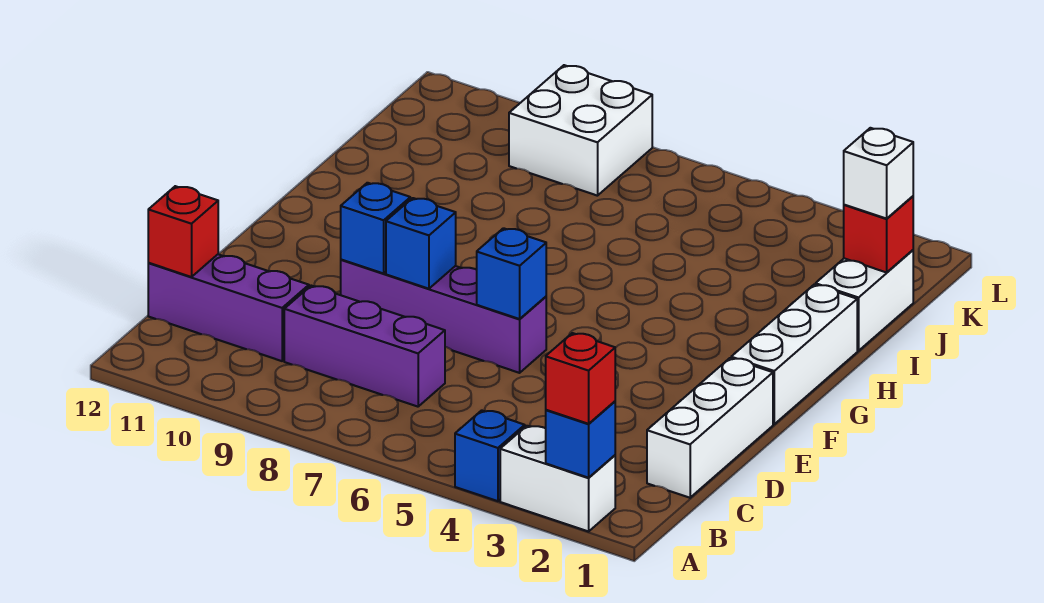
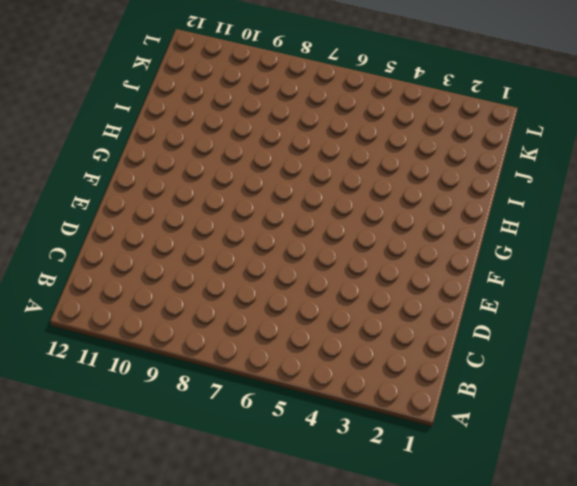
none -> white brick A2:A3 level 1
none -> blue brick A4 level 1
none -> white brick C1:E1 level 1

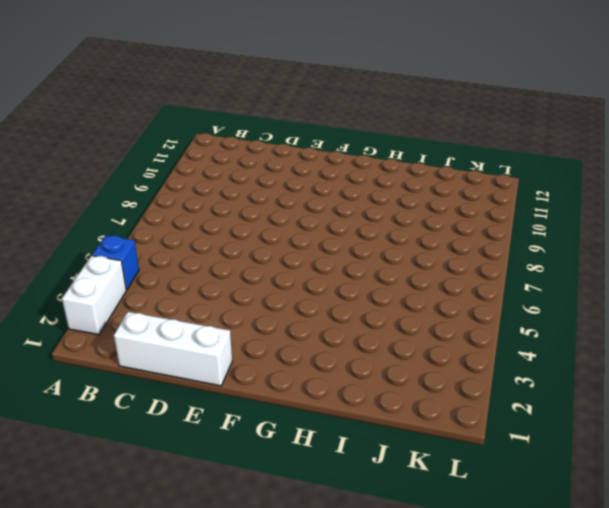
none -> purple brick C7:C9 level 1
none -> purple brick C10:C12 level 1
none -> purple brick E6:E9 level 1

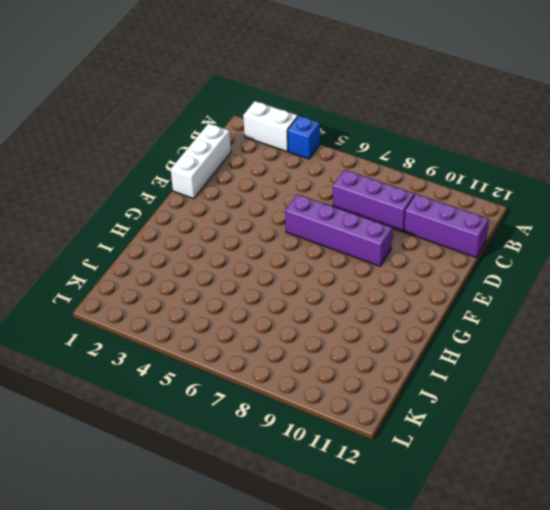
none -> white brick F1:H1 level 1
none -> white brick I1:J1 level 1
none -> white brick K8:L9 level 1

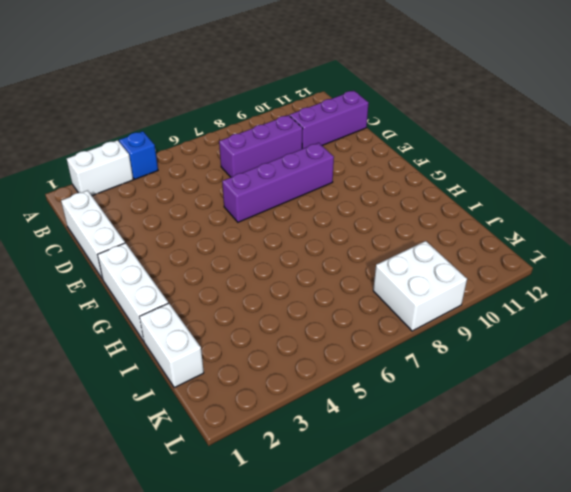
none -> blue brick A2 level 2
none -> red brick C12 level 2
none -> blue brick E6 level 2

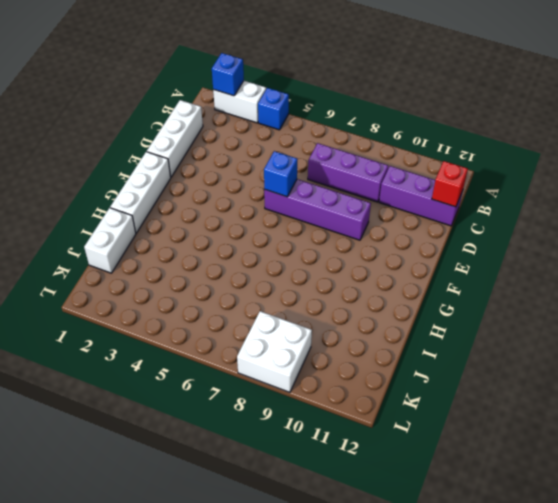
none -> blue brick E8 level 2
none -> blue brick E9 level 2
none -> red brick J1 level 2

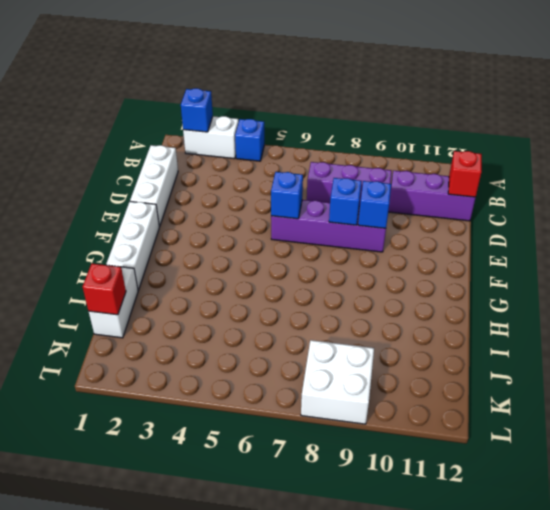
none -> red brick A2 level 3
none -> white brick J1 level 3

